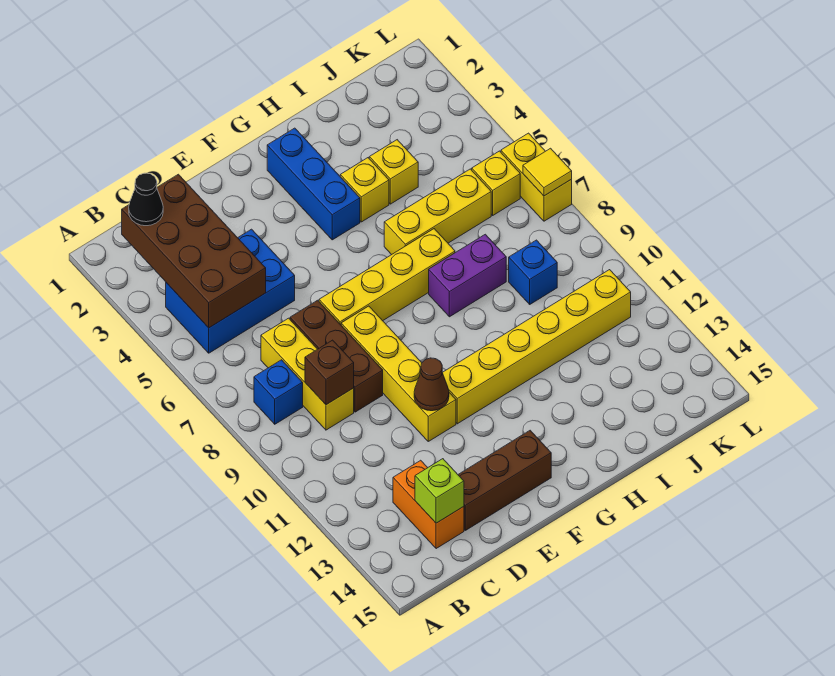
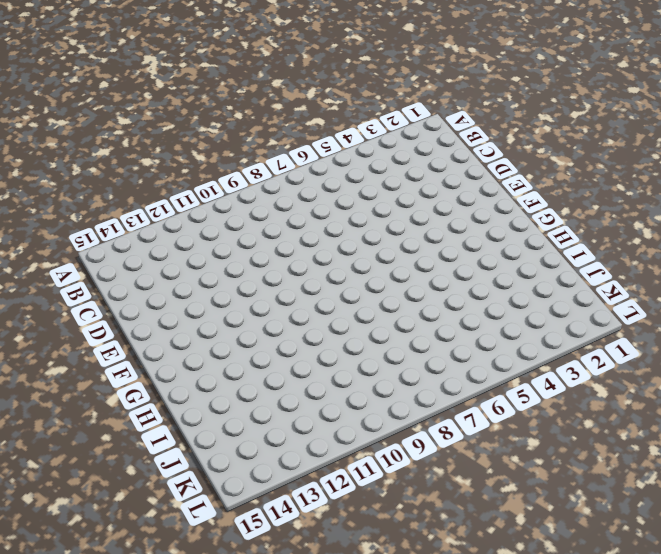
none -> blue brick B4:D5 level 1
none -> blue brick B8 level 1
none -> yellow brick C7:C9 level 1

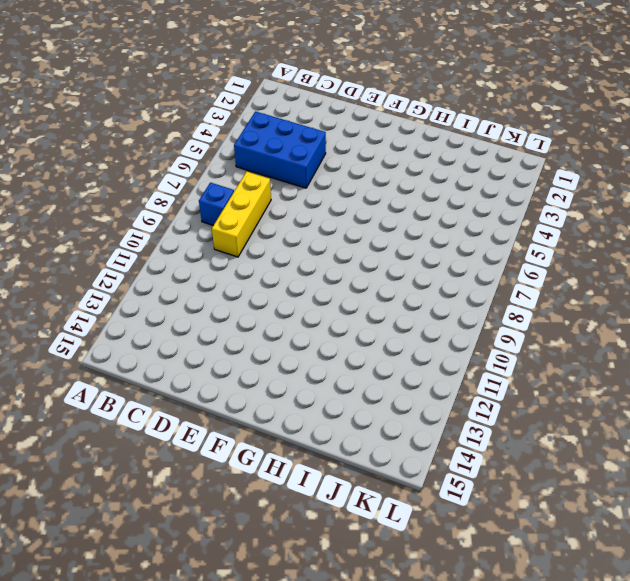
none -> orange brick C13:C14 level 1
none -> brown brick D7:D9 level 1
none -> brown brick D14:F14 level 1

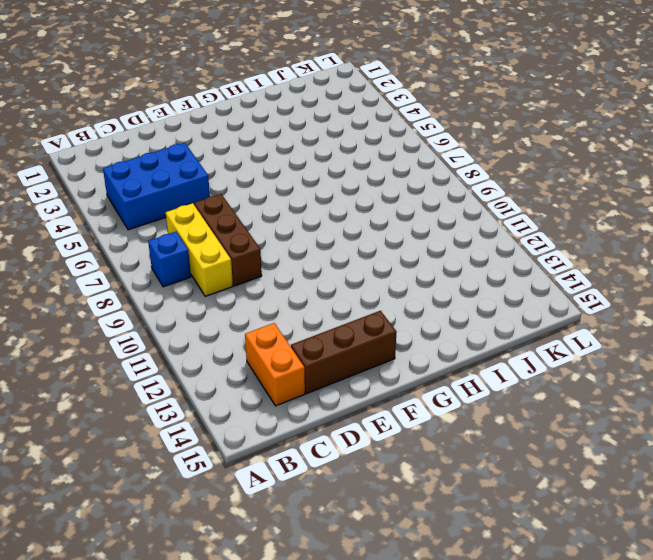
none -> yellow brick E7:H7 level 1
none -> yellow brick E8:E11 level 1
none -> yellow brick F11:K11 level 1

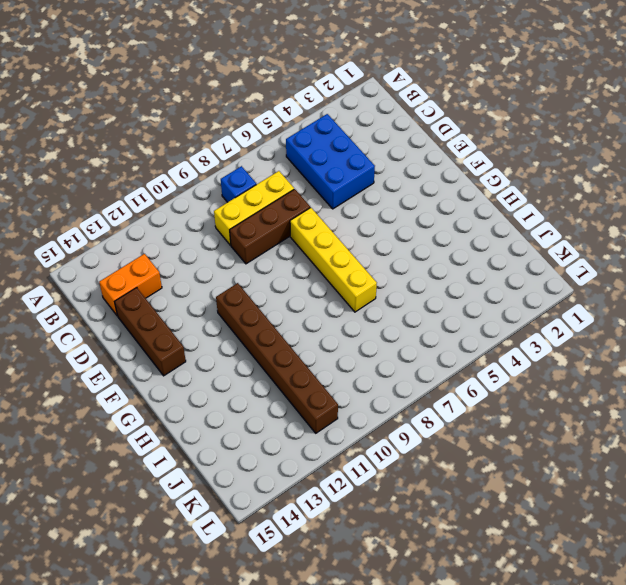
brown brick F11:K11 level 1 -> yellow brick F11:K11 level 1
none -> yellow brick E8:E11 level 1
none -> blue brick G2:G4 level 1
none -> yellow brick H4 level 1

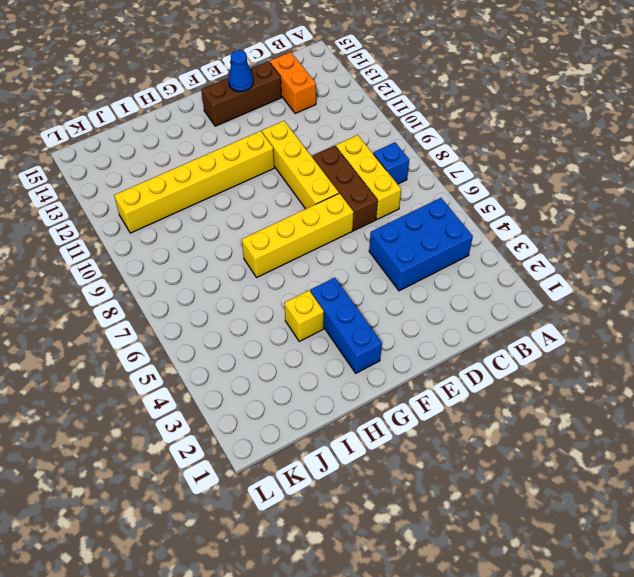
blue cone E14 level 2 -> none
none -> yellow brick H6:J6 level 1
none -> purple brick H8:I8 level 1
none -> yellow brick I4 level 1

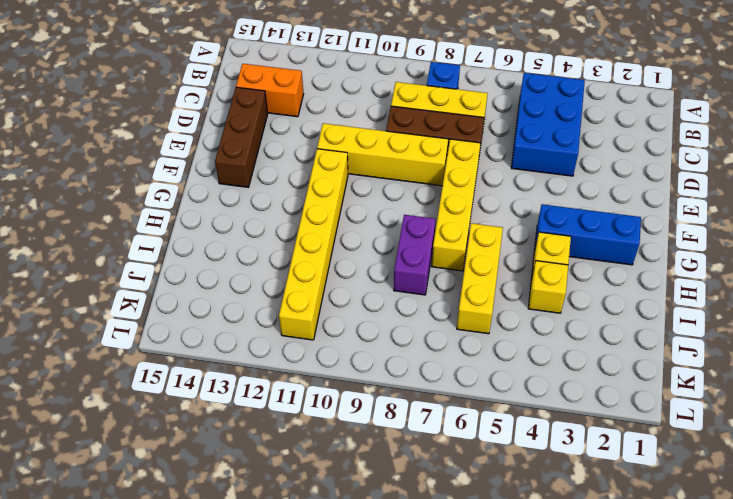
none -> blue brick J9 level 1
none -> yellow brick K6 level 1
none -> yellow brick L6:L7 level 1

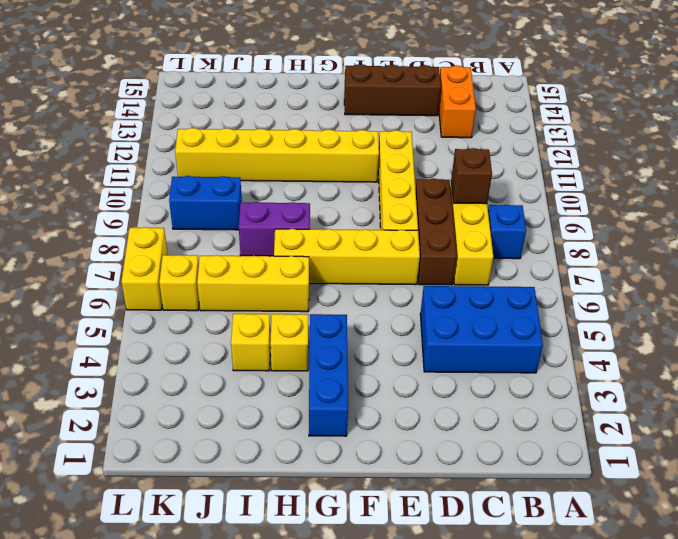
blue brick J9:K9 level 1 -> blue brick J9 level 1
none -> brown brick B2:C5 level 2
none -> lime brick C14 level 2
none -> brown cone E11 level 2

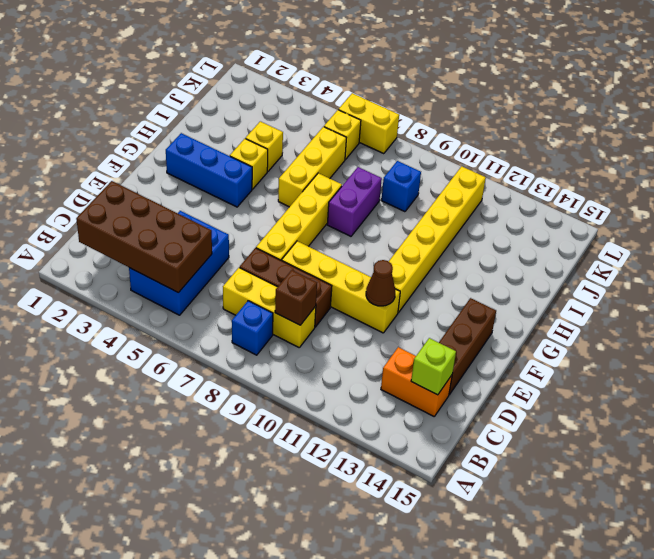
none -> yellow tile L7 level 2
none -> black cone B2 level 3

